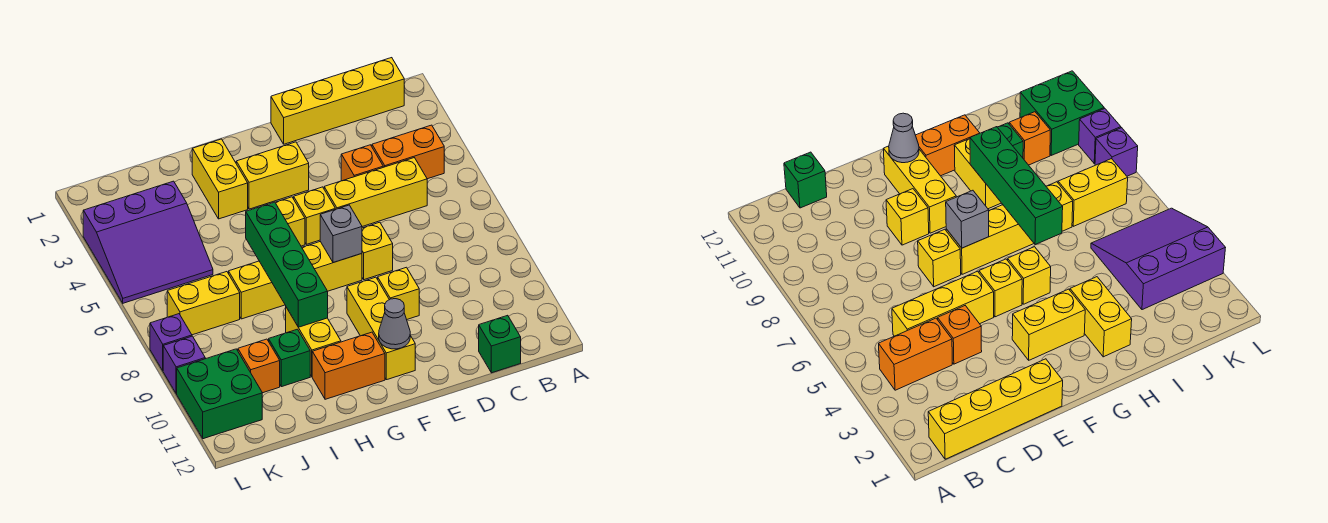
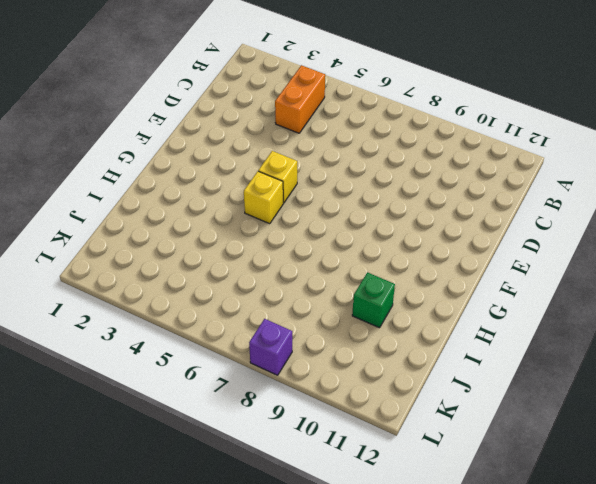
none -> yellow brick B1:E1 level 1
none -> yellow brick C5:E5 level 1
none -> green brick C12 level 1

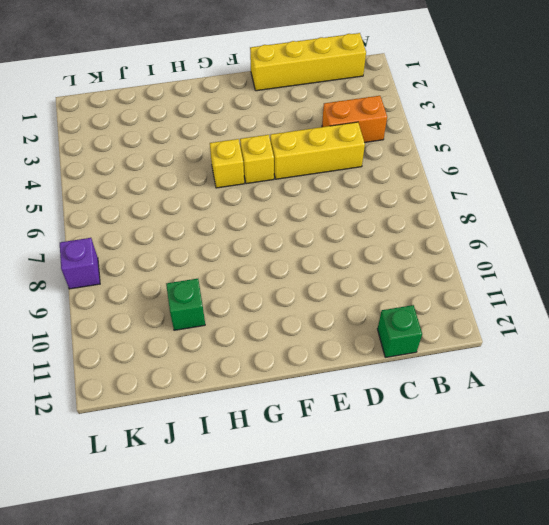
none -> orange brick D4 level 1
none -> yellow brick E7 level 1
none -> yellow brick E9 level 1

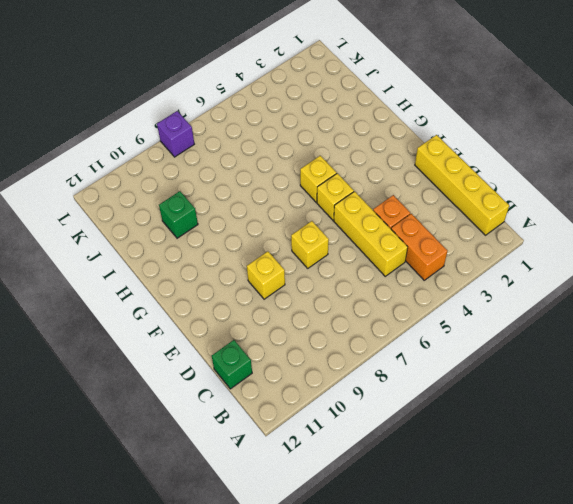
none -> yellow brick F3:G3 level 1
none -> yellow brick F7:I7 level 1
none -> yellow brick F9:F11 level 1

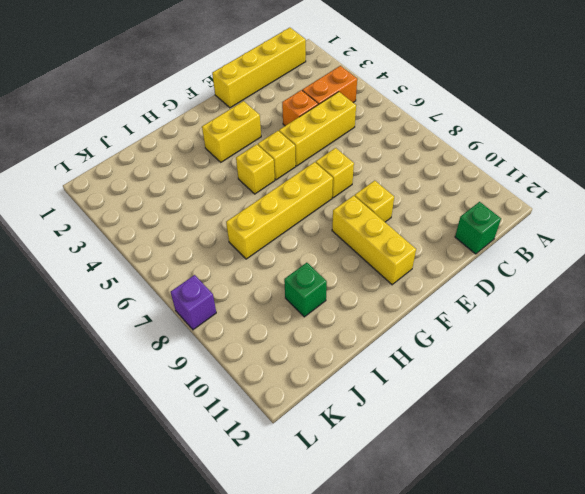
none -> orange brick G11:H11 level 1
none -> yellow brick H2:H3 level 1
none -> yellow brick H9:H10 level 1

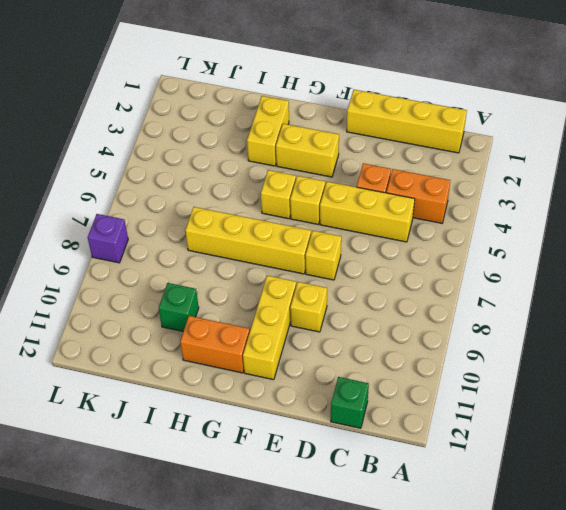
none -> yellow brick H9:H10 level 1
none -> purple slope J3:L5 level 1 top 3
none -> yellow brick J7:K7 level 1

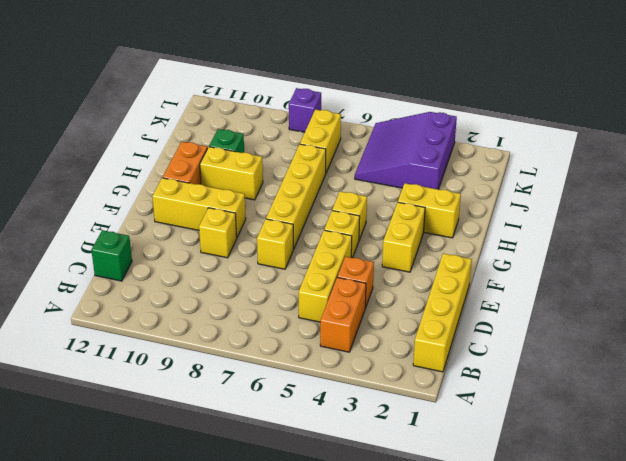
none -> orange brick J10 level 1
none -> green brick K10:L11 level 1
none -> purple brick L9 level 1

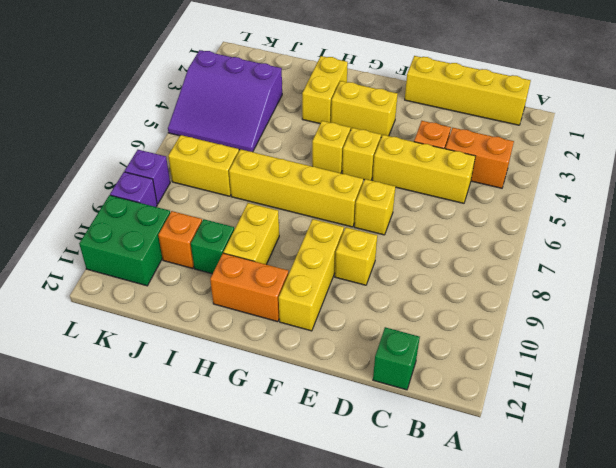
none -> grey brick F7 level 2
none -> grey cone F11 level 2
none -> green brick H6:H9 level 2

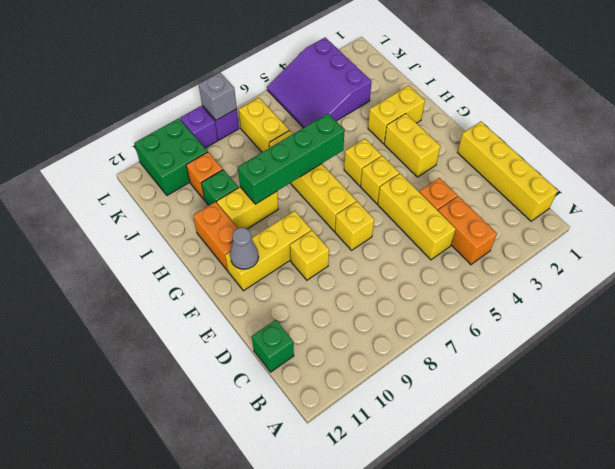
grey brick L8 level 2 -> grey brick F7 level 2

